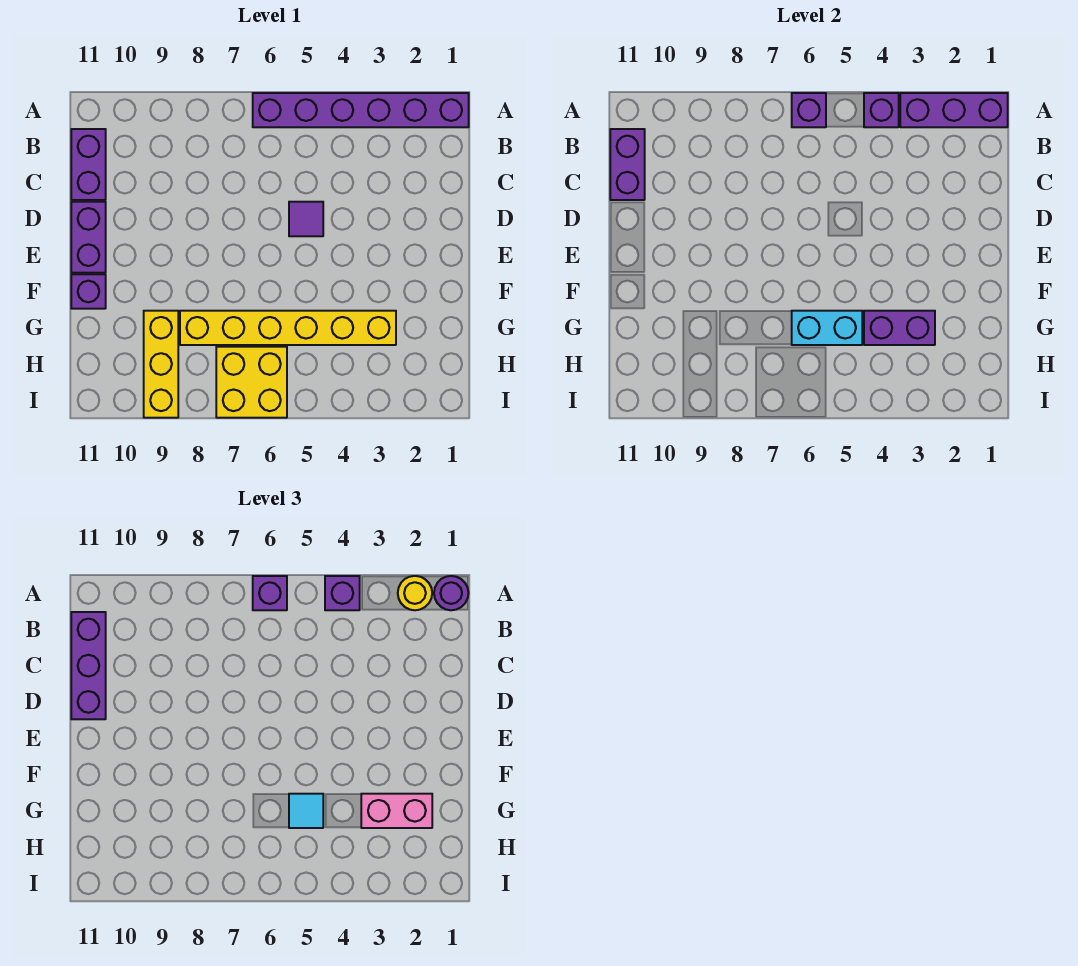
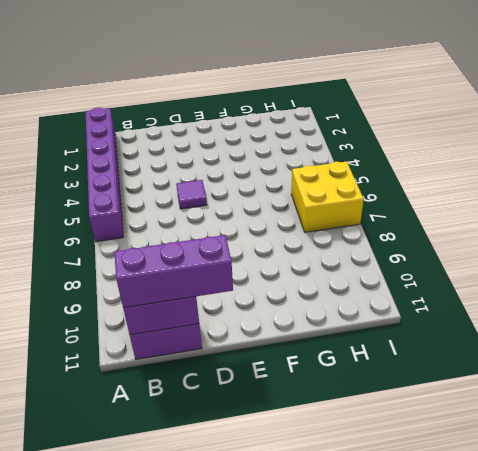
none -> purple brick D11:E11 level 1
none -> purple brick F11 level 1
none -> yellow brick G3:G8 level 1

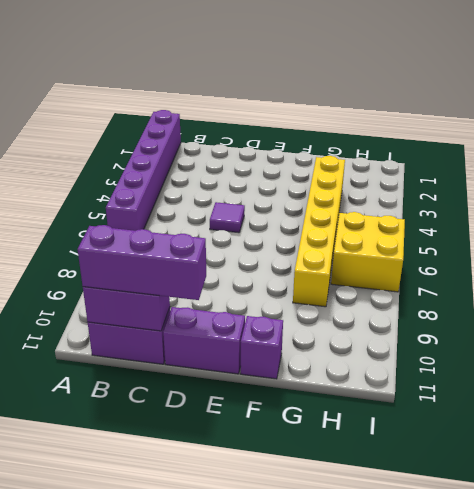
none -> yellow brick G9:I9 level 1
none -> purple brick A1:A3 level 2
none -> purple brick A4 level 2

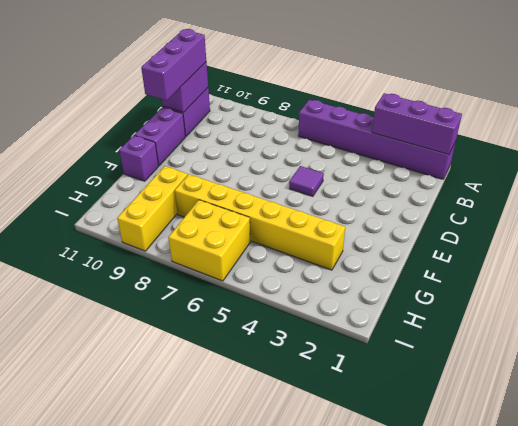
none -> purple brick A4 level 2
none -> purple brick A6 level 2
none -> purple brick G3:G4 level 2

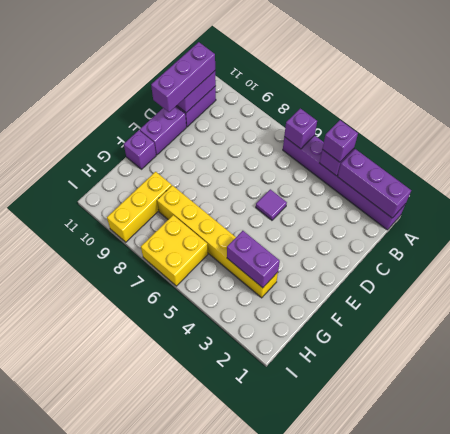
none -> cyan brick G5:G6 level 2
none -> purple round brick A1 level 3
none -> yellow round brick A2 level 3

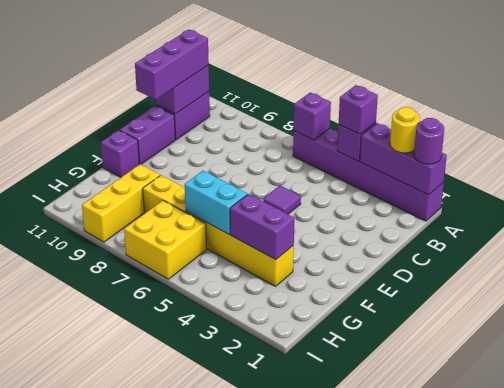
none -> purple brick A6 level 3
none -> pink brick G2:G3 level 3
none -> cyan tile G5 level 3

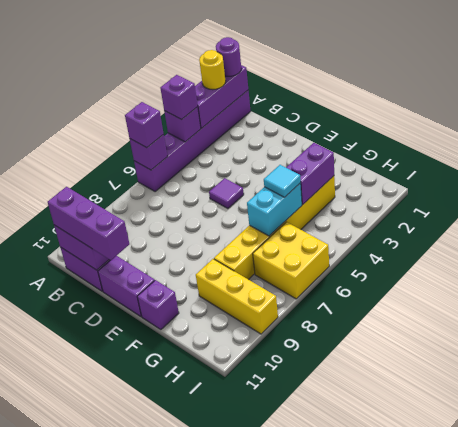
none -> pink brick G2:G3 level 3

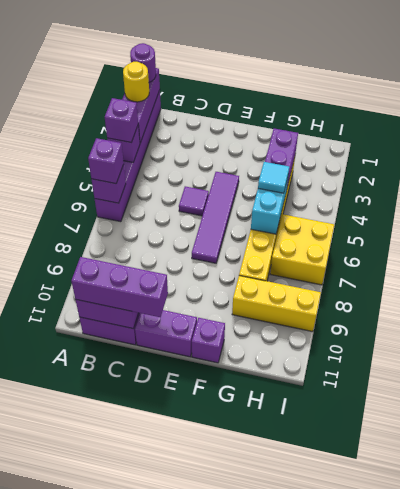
purple tile E4:E7 level 1 -> none
none -> pink brick G2:G3 level 3

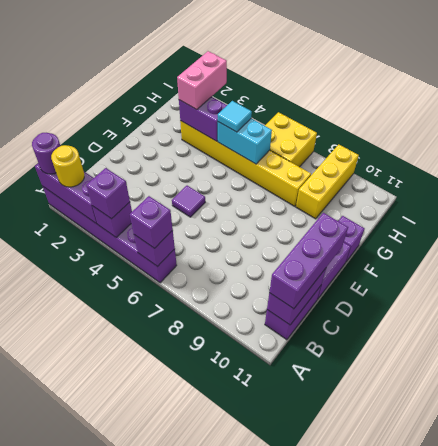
pink brick G3:H3 level 3 -> pink brick G2:G3 level 3

